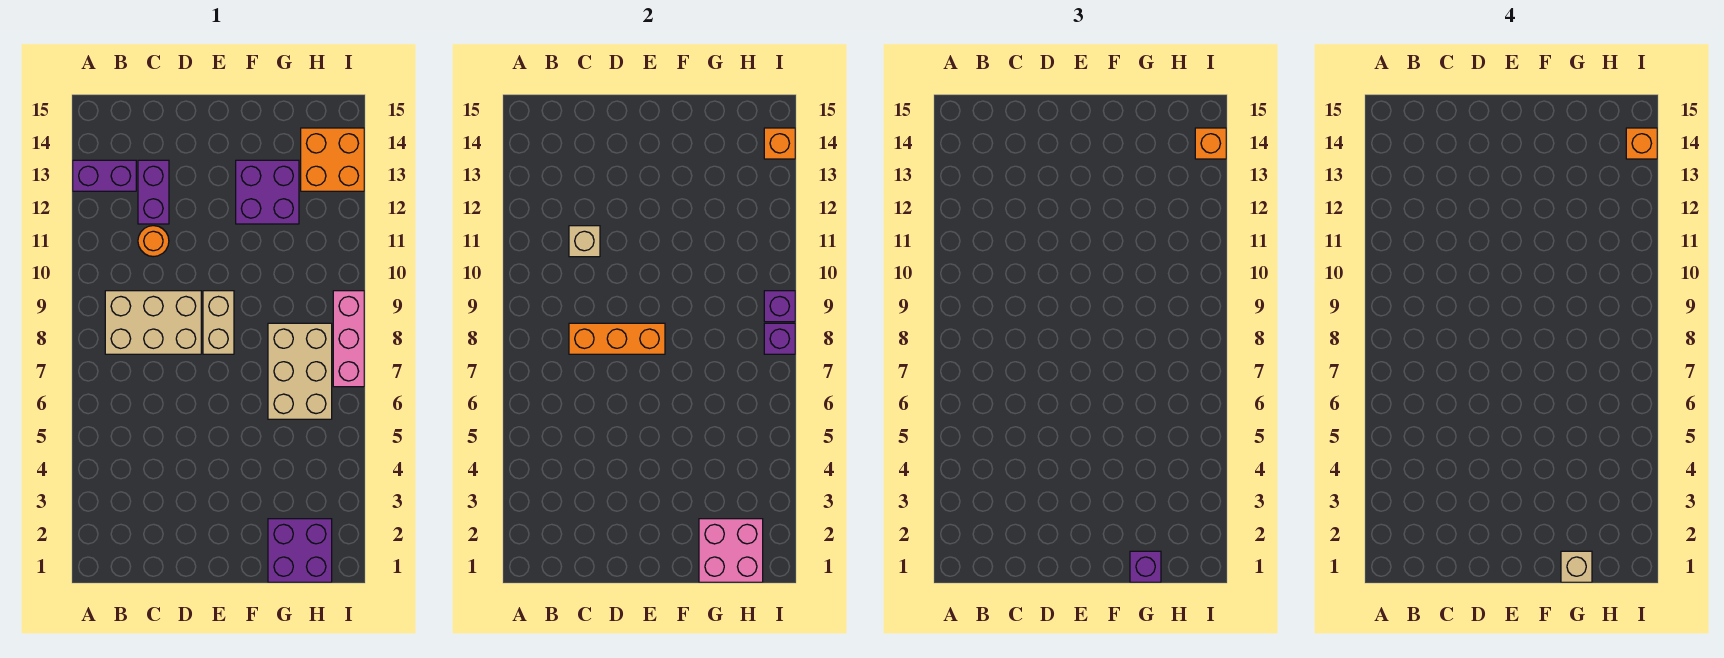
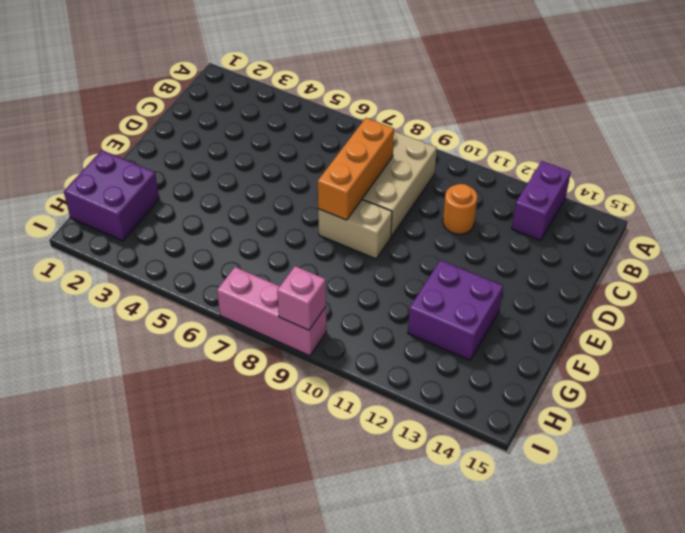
pink brick I9 level 2 -> purple brick I9 level 2
none -> purple brick C12:C13 level 1
none -> tan brick G6:H8 level 1
none -> orange brick H13:I14 level 1

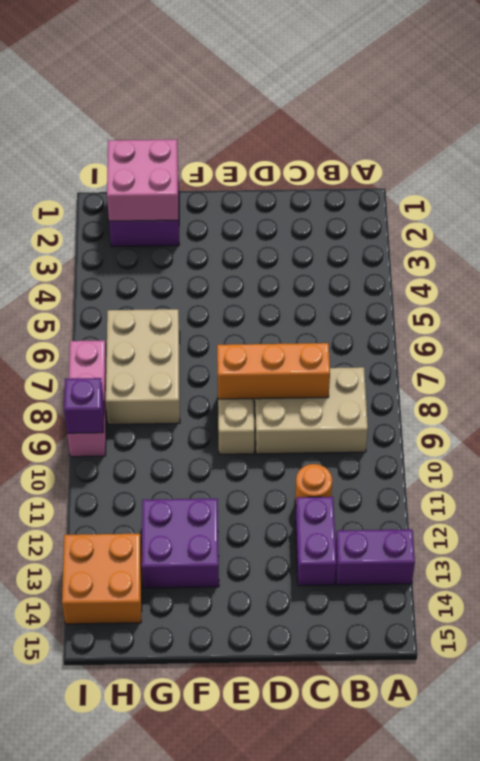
none -> tan brick C11 level 2
none -> purple brick I8 level 2
none -> orange brick I14 level 2

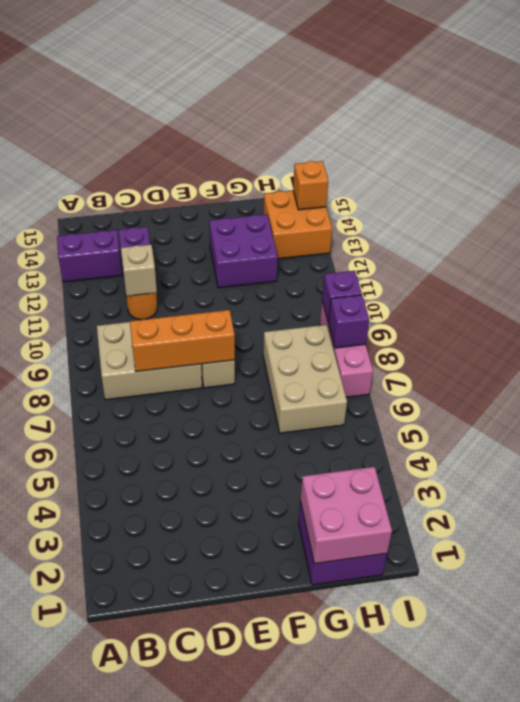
none -> purple brick G1 level 3
none -> orange brick I14 level 3
none -> tan brick G1 level 4

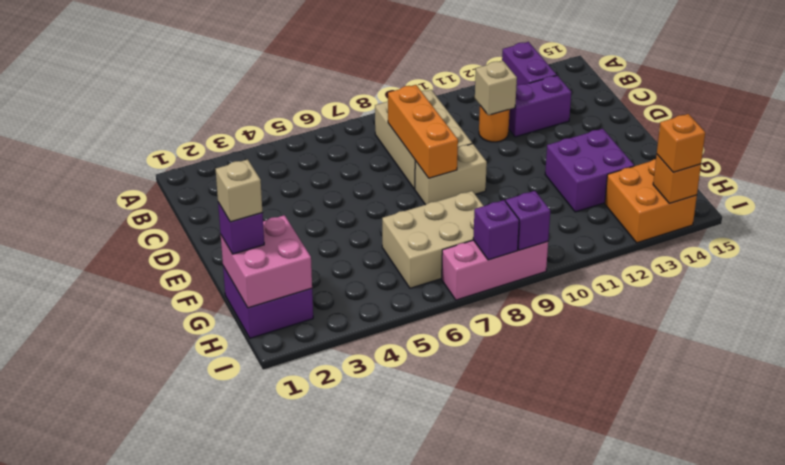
none -> orange brick I14 level 4

